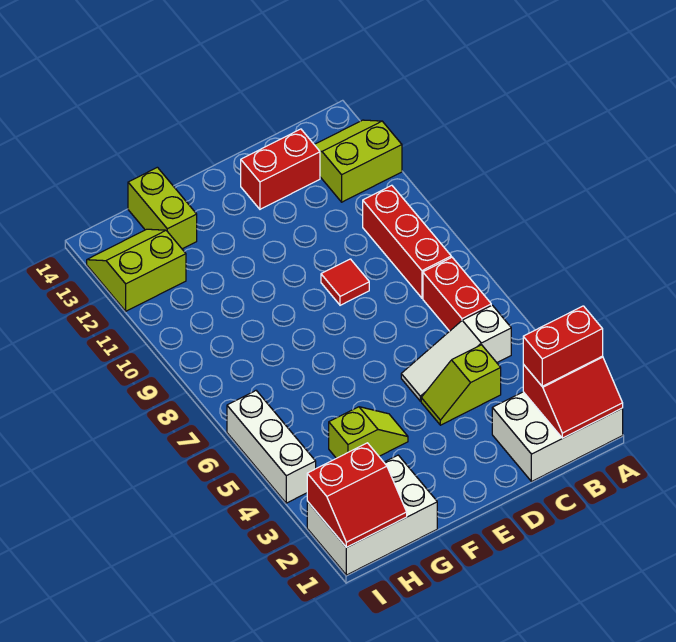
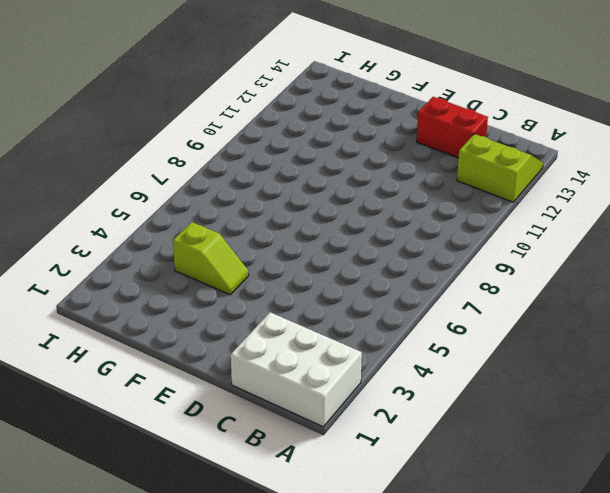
none -> white slope B5:D5 level 1 top B
none -> red brick B6:B7 level 1
none -> red brick B8:B10 level 1

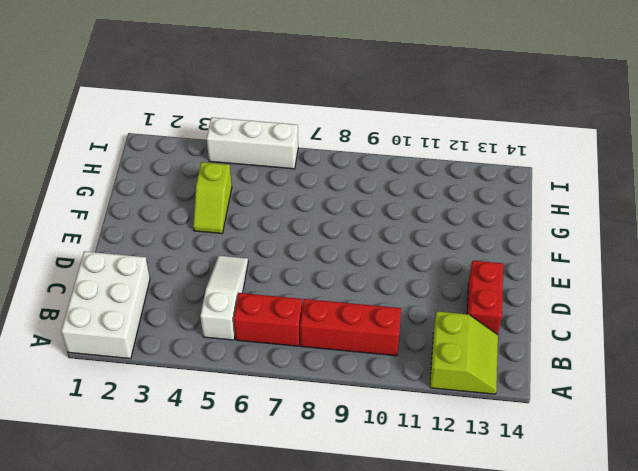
none -> lime slope C4:D4 level 1 top C
none -> red tile D9 level 1
none -> white brick G1:I2 level 1

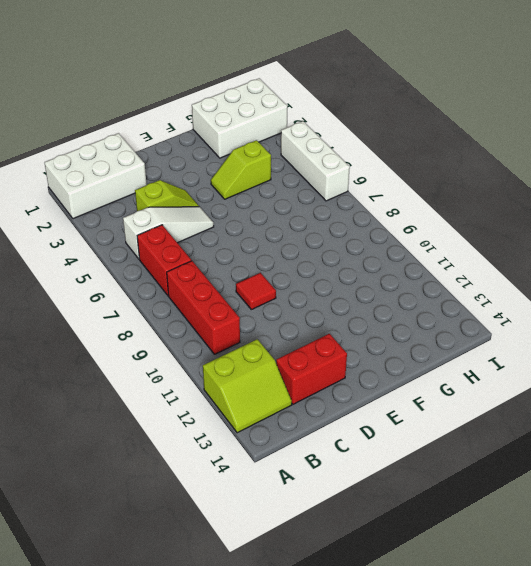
none -> lime brick G13:G14 level 1
none -> lime slope H12:I13 level 1 top 12
none -> red slope A1:B2 level 2 top 2

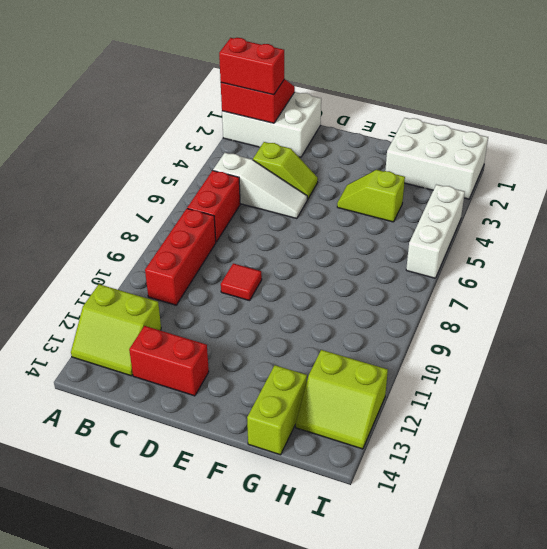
none -> red slope H1:I2 level 2 top 2

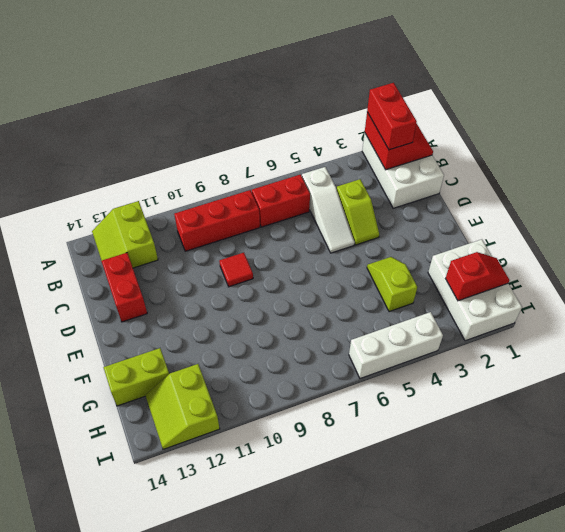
red slope H1:H2 level 2 top 2 -> red slope H1:I2 level 2 top 2

